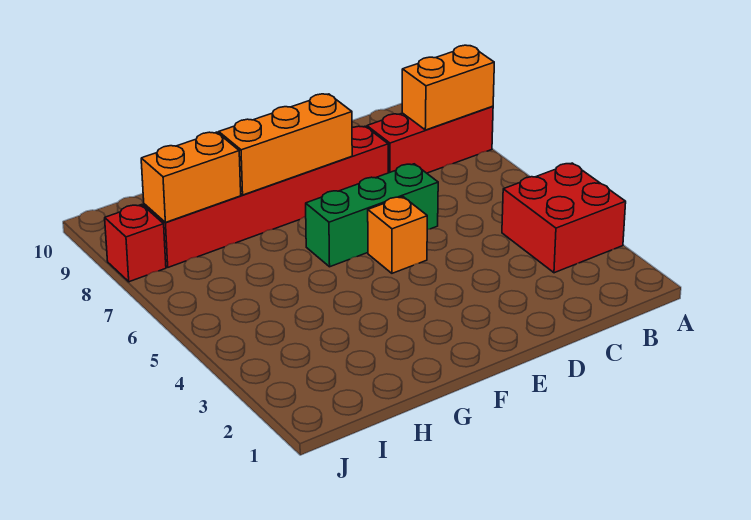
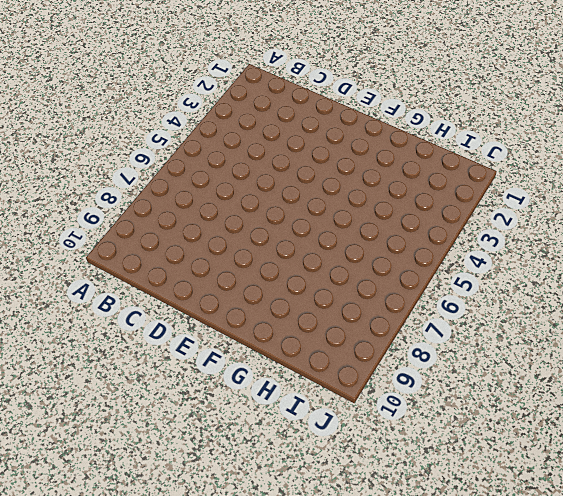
none -> red brick A3:B4 level 1
none -> red brick A8:C8 level 1

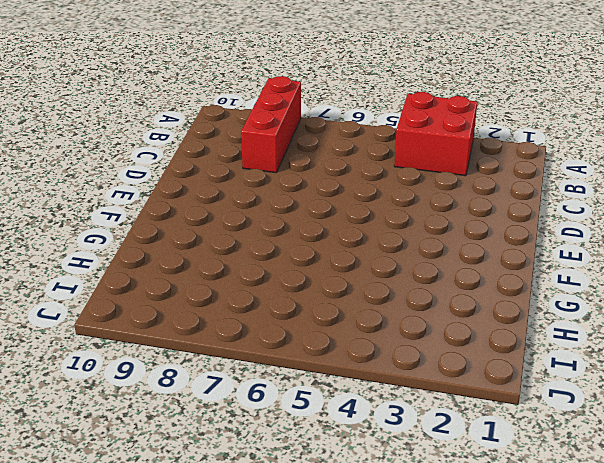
none -> green brick D6:F6 level 1
none -> red brick D8:I8 level 1

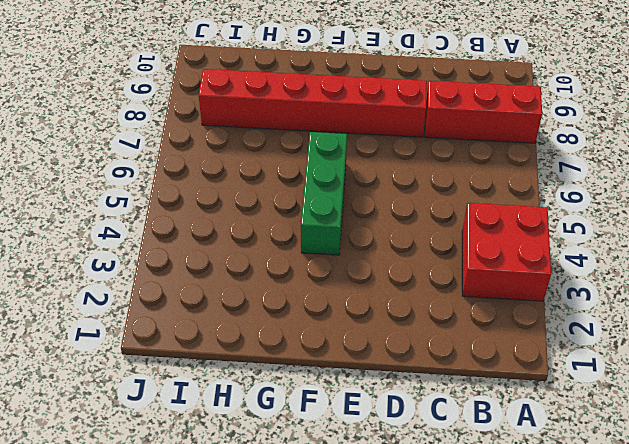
green brick F4:F6 level 1 -> green brick D6:F6 level 1
none -> orange brick E5 level 1
none -> red brick J8 level 1

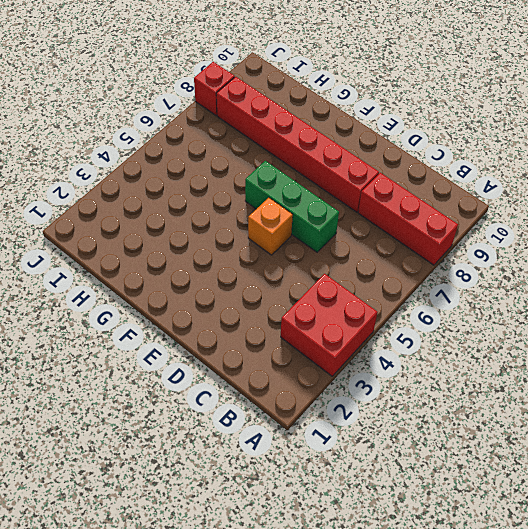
none -> orange brick A8:B8 level 2
none -> orange brick E8:G8 level 2

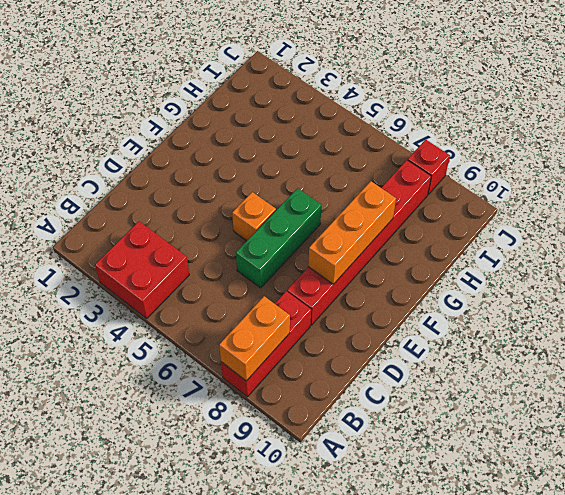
none -> orange brick H8:I8 level 2

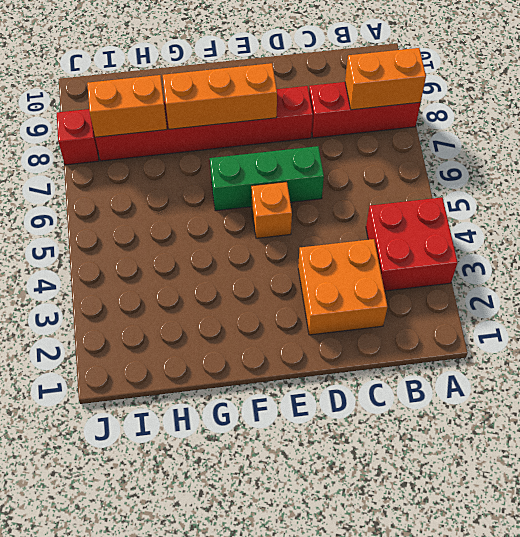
orange brick C2:D3 level 1 -> none

